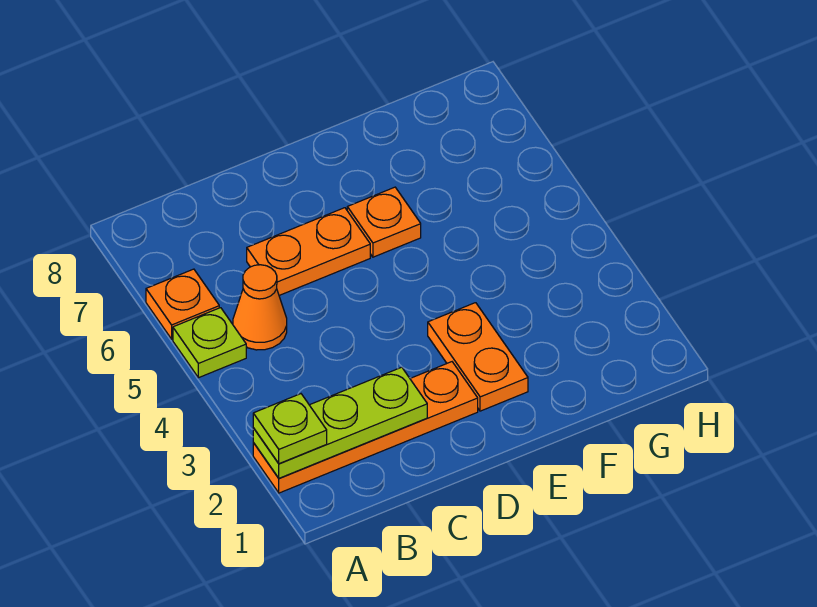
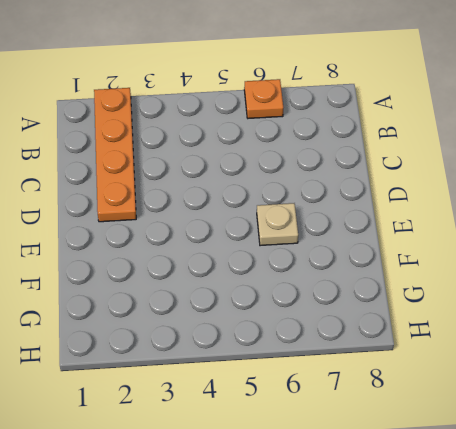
tan plate E6 level 1 -> orange plate E6 level 1
none -> lime plate A5 level 1
none -> orange cone B5 level 1

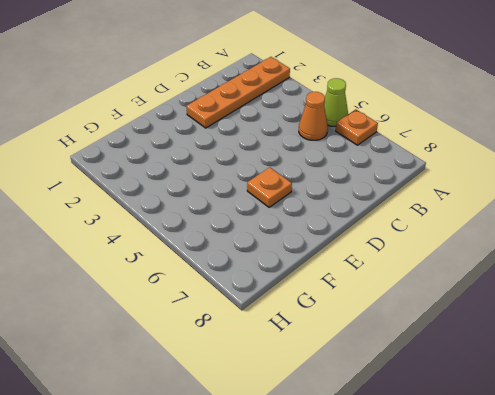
lime cone A5 level 1 -> lime plate A5 level 1
none -> orange plate C6:D6 level 1
none -> orange plate E2:E3 level 1

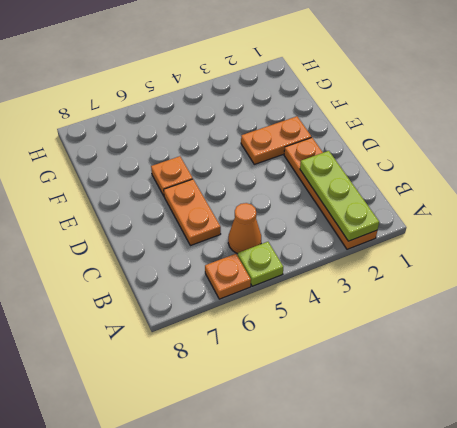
none -> lime plate A2 level 3

